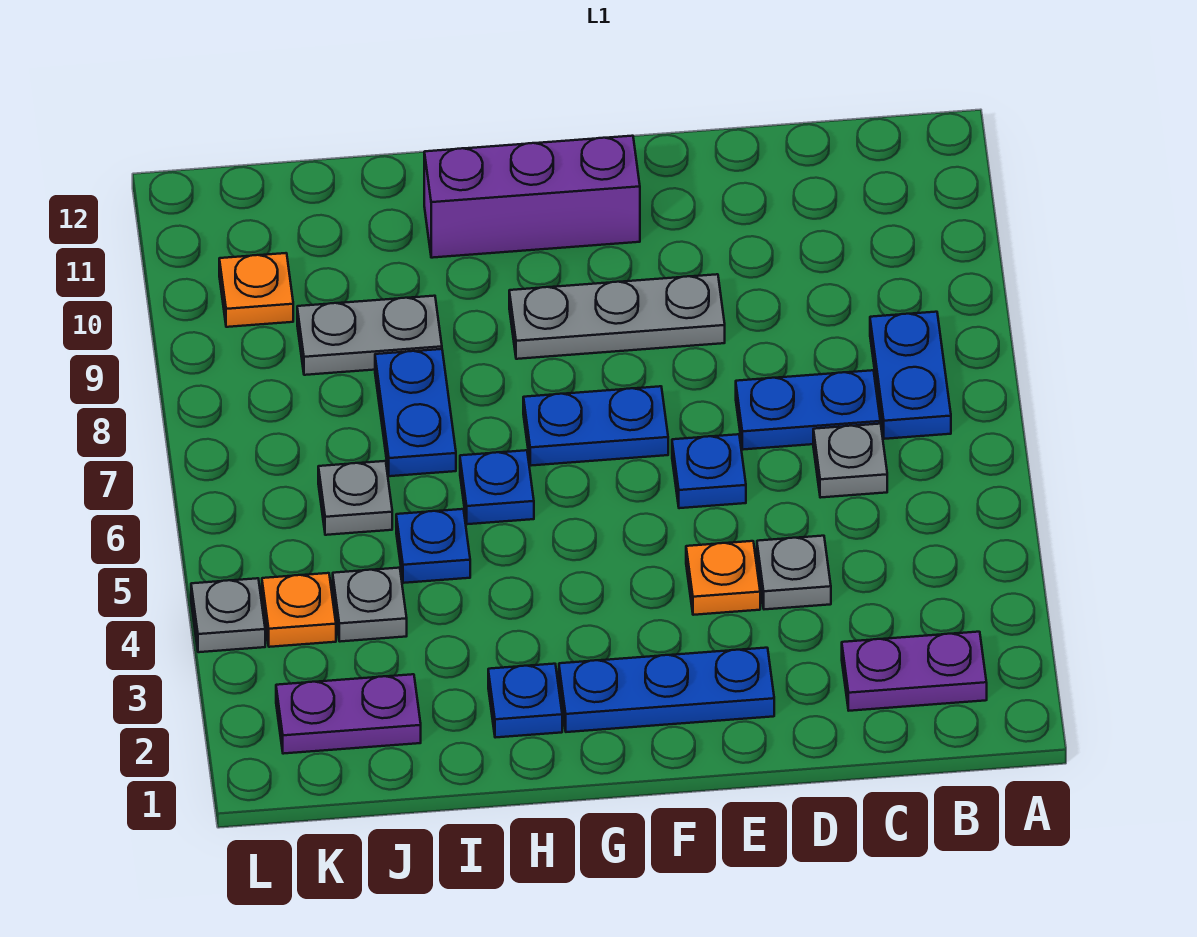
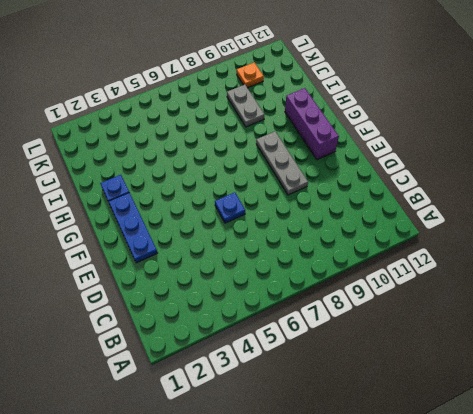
none -> purple plate B2:C2 level 1
none -> blue plate B7:B8 level 1
none -> grey plate C6 level 1

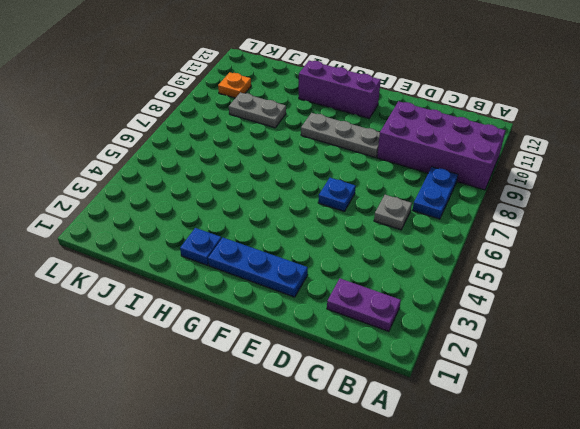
purple brick A9:D10 level 1 -> none
none -> blue plate C7:D7 level 1
none -> grey plate D4 level 1
none -> orange plate E4 level 1

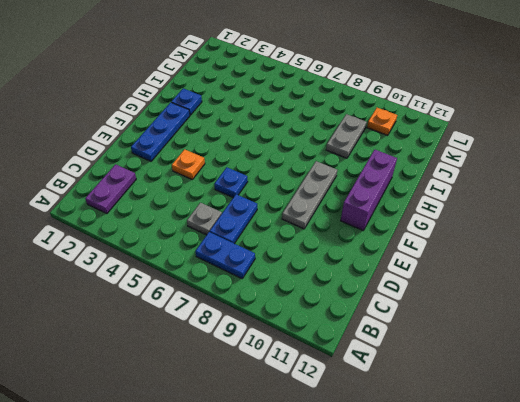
none -> grey plate D4 level 1
none -> blue plate F7:G7 level 1
none -> blue plate H6 level 1

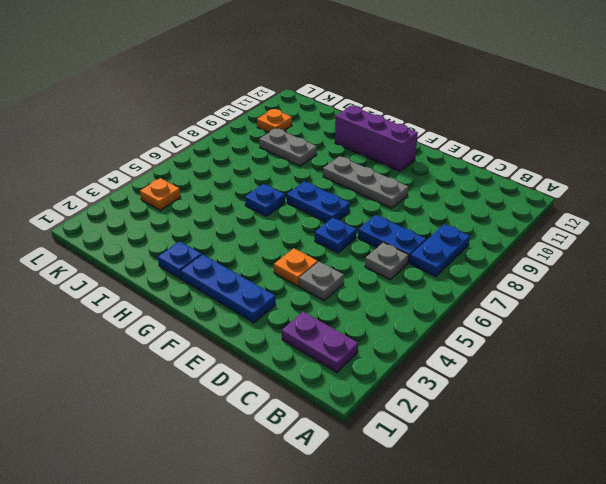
none -> blue plate I5 level 1
none -> blue plate I7:I8 level 1
none -> purple plate J2:K2 level 1

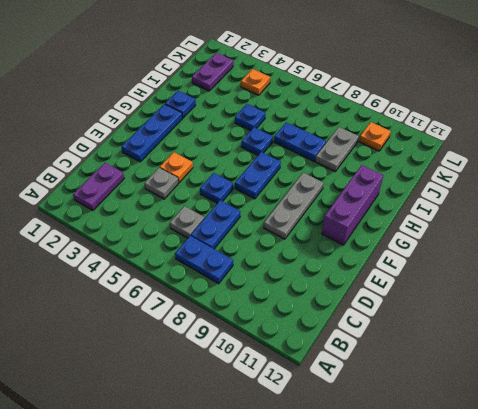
none -> grey plate J4 level 1
none -> grey plate J6 level 1
none -> grey plate L4 level 1

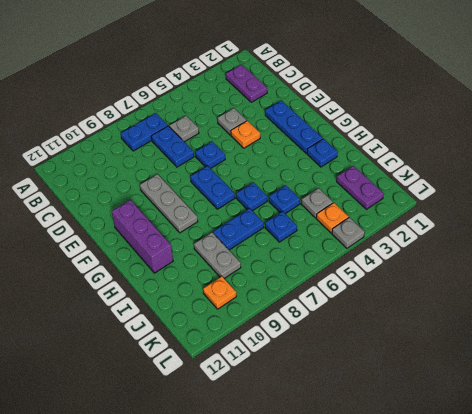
blue plate J6 level 1 -> grey plate J6 level 1

